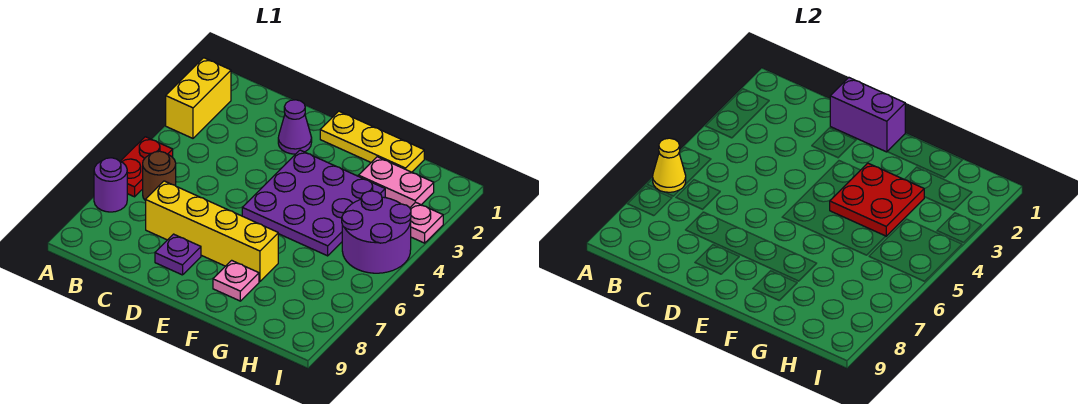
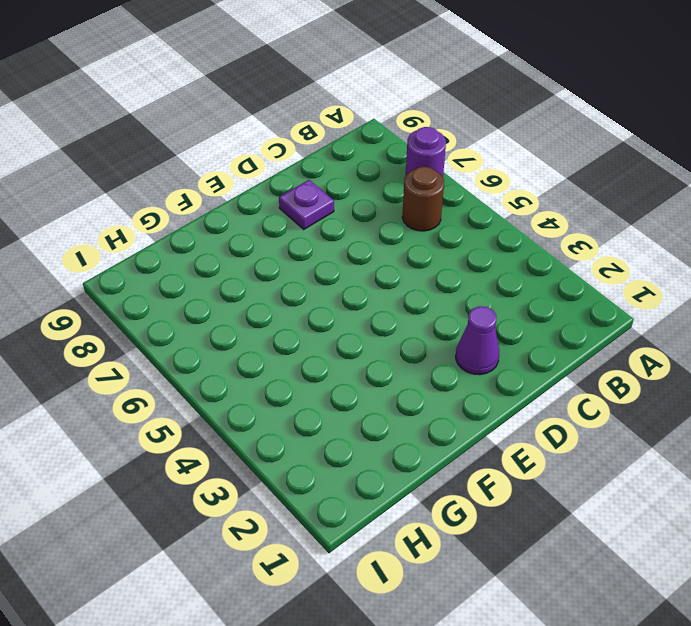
none -> yellow brick A2:A3 level 1
none -> red plate A5:A6 level 1
none -> yellow brick C7:F7 level 1

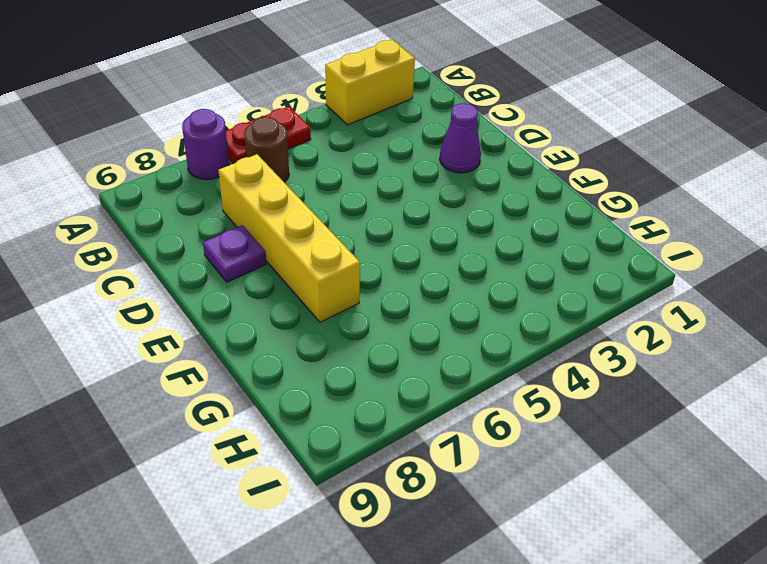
none -> yellow plate E1:G1 level 1
none -> purple plate E3:G5 level 1
none -> pink plate F8 level 1

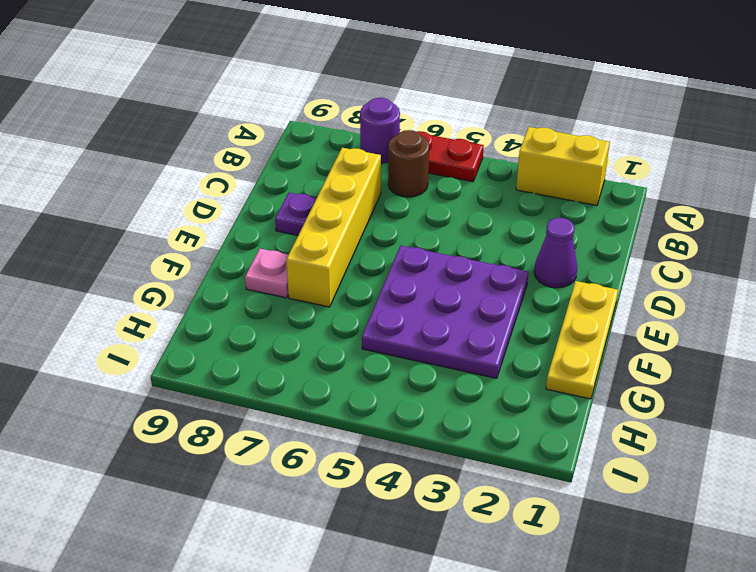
none -> pink plate G2:H2 level 1
none -> purple round brick H4:I5 level 1
none -> pink plate I3 level 1

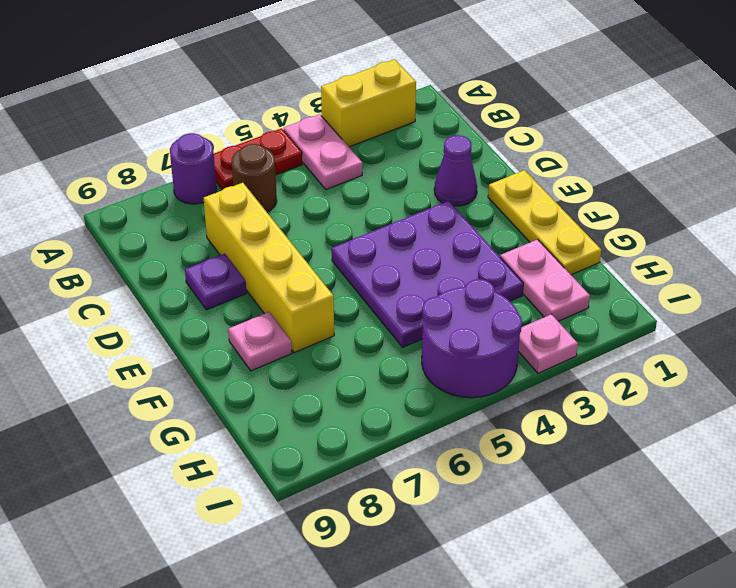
pink plate A4:B4 level 1 -> none
none -> yellow cone A6 level 2
none -> purple brick D1:E1 level 2
none -> red plate F3:G4 level 2

